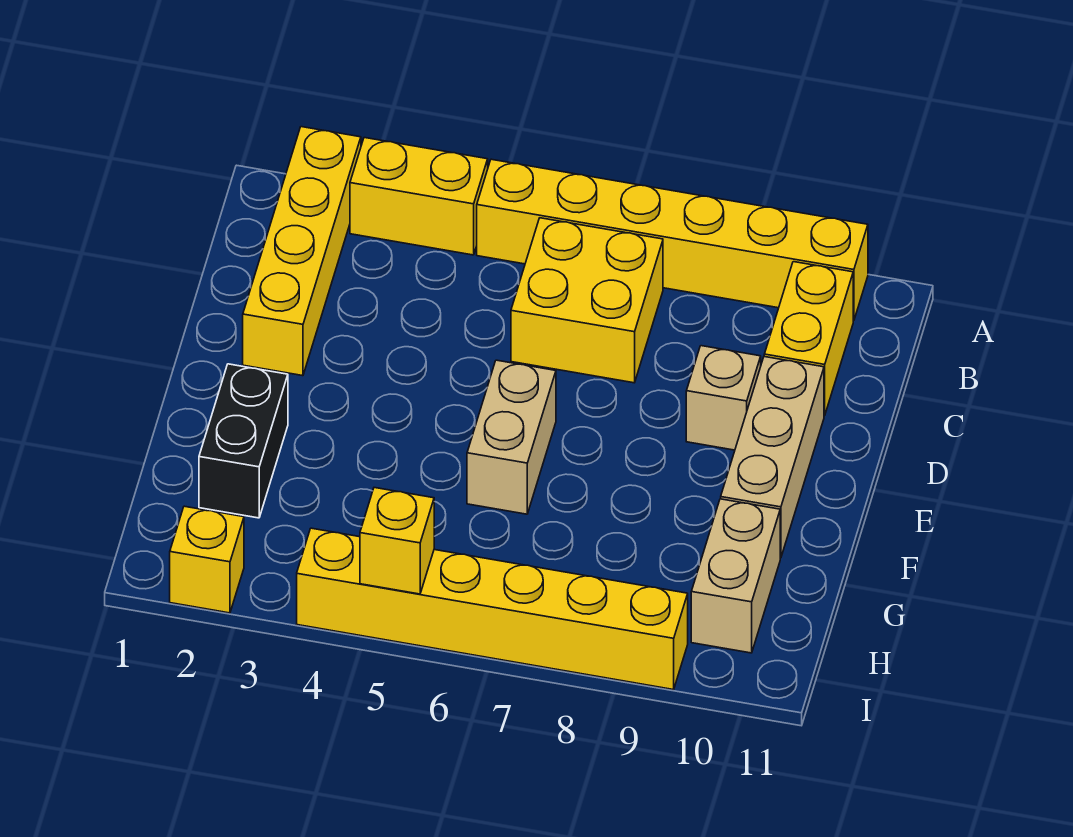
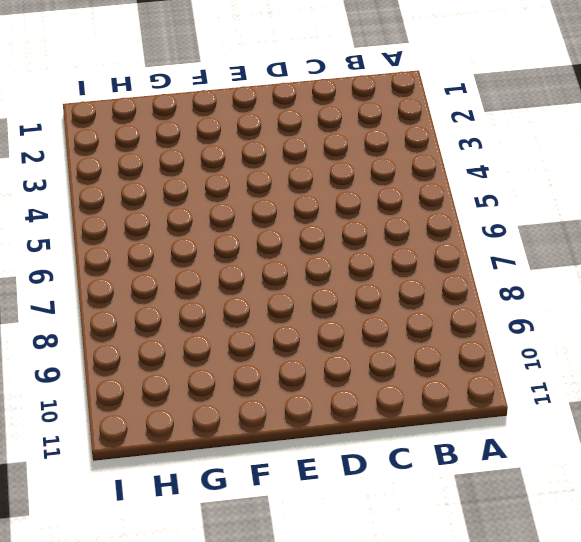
none -> yellow brick A2:D2 level 1
none -> yellow brick A3:A4 level 1
none -> yellow brick A5:A10 level 1

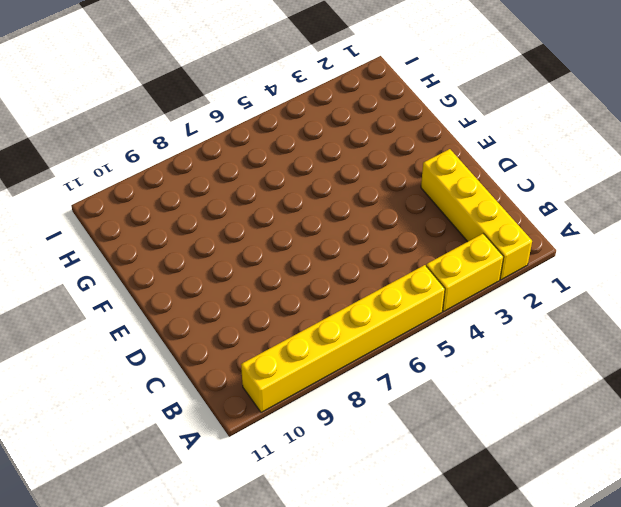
none -> yellow brick B6:C7 level 1
none -> yellow brick B10:C10 level 1
none -> tan brick D9 level 1

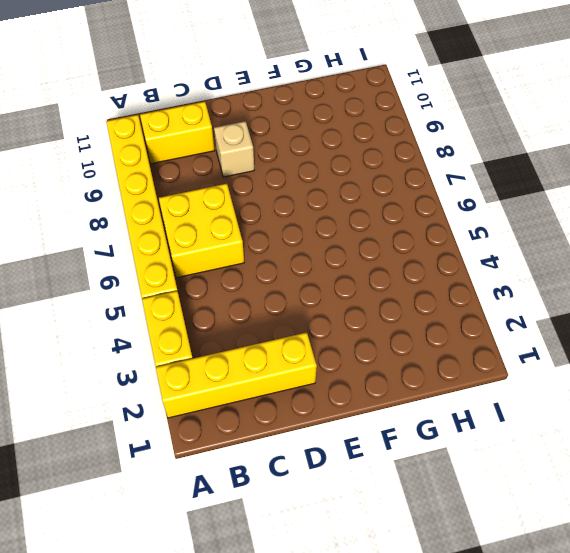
none -> tan brick D10:F10 level 1
none -> tan brick E6:F6 level 1
none -> black brick F2:G2 level 1

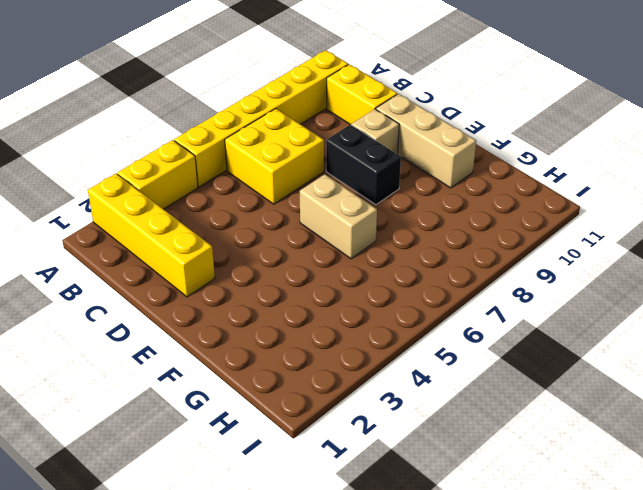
black brick D8:E8 level 1 -> black brick F2:G2 level 1
none -> tan brick G10:H10 level 1
none -> yellow brick I2 level 1
none -> yellow brick I4:I9 level 1

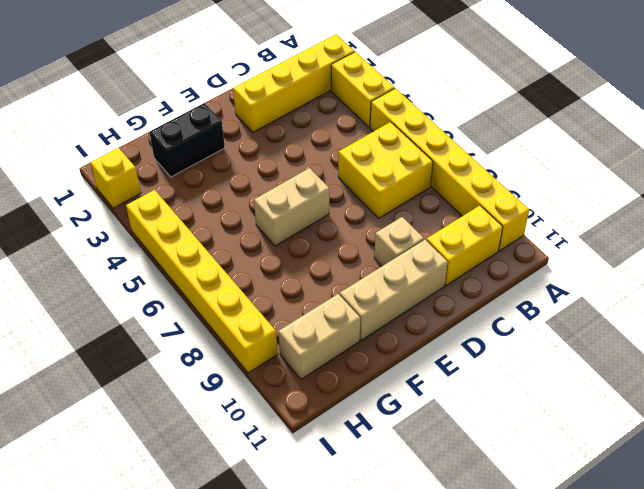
none -> yellow brick I5 level 2

